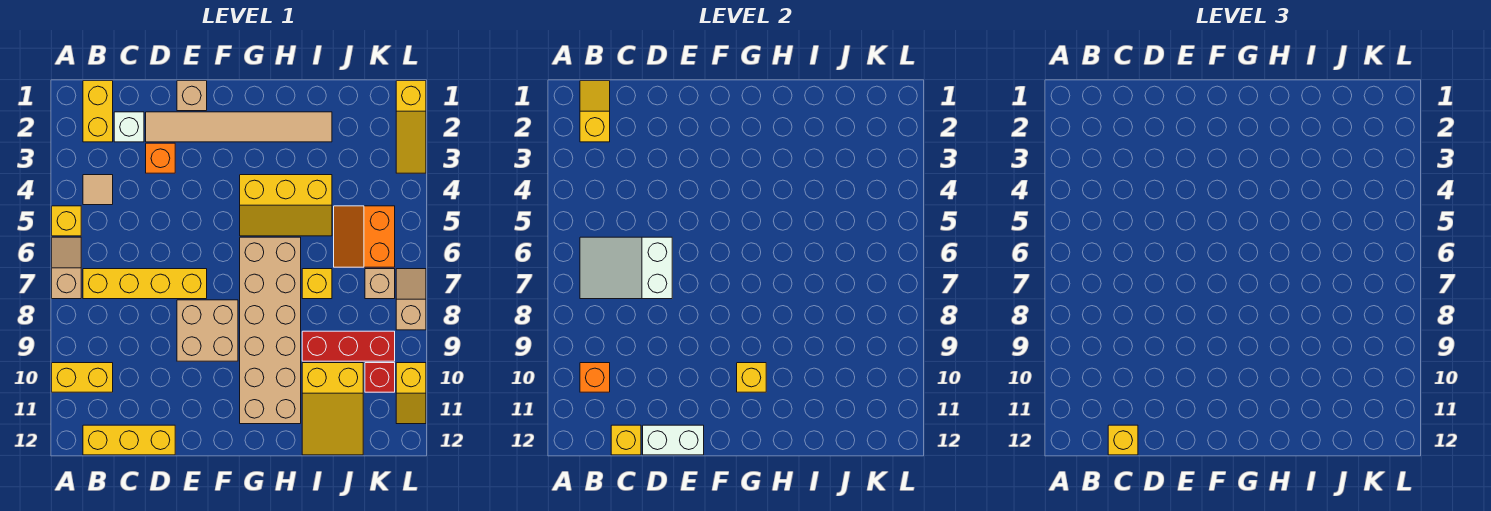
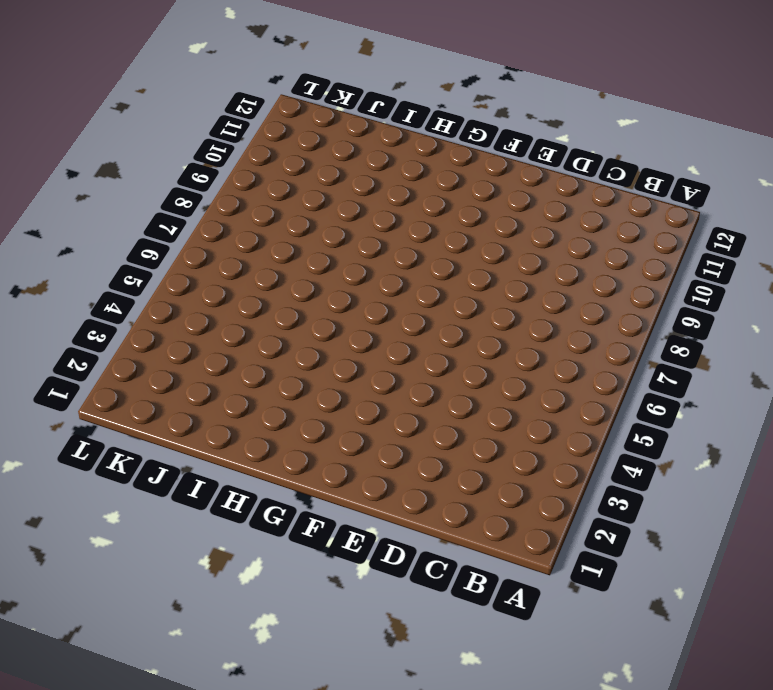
none -> yellow brick A5 level 1
none -> tan slope A6:A7 level 1 top 7
none -> yellow brick A10:B10 level 1
none -> yellow brick B1:B2 level 1

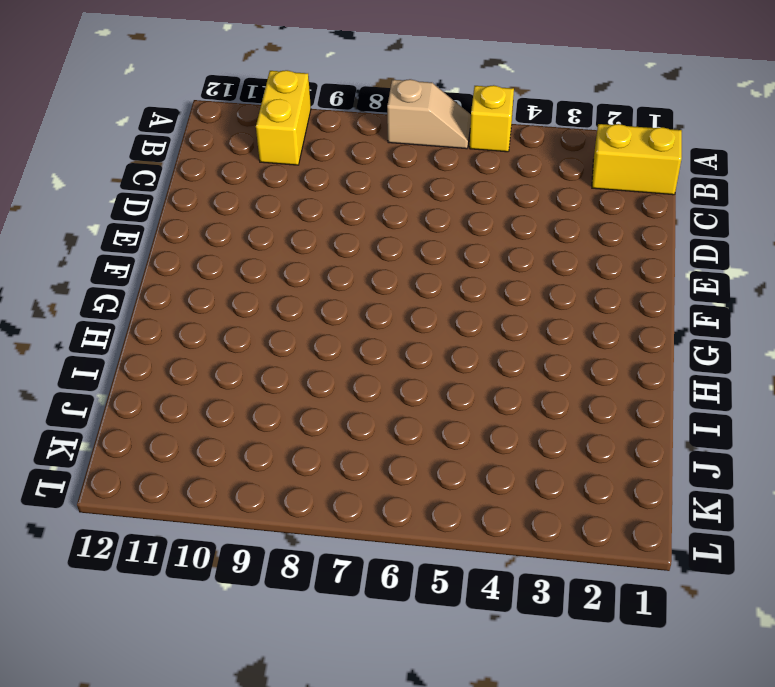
none -> tan tile B4 level 1
none -> yellow brick B7:E7 level 1
none -> yellow brick B12:D12 level 1
none -> white brick C2 level 1

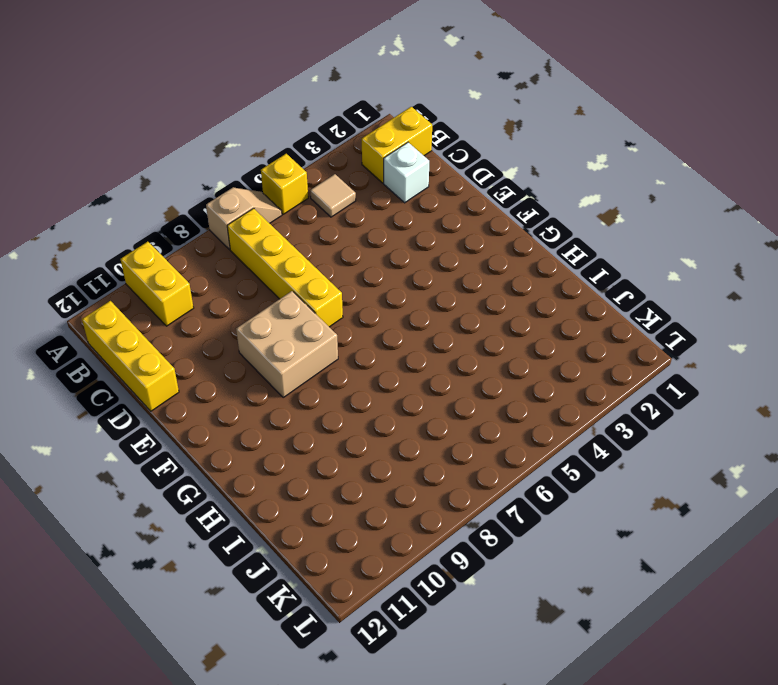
none -> tan tile D2:I2 level 1
none -> orange brick D3 level 1
none -> tan brick E1 level 1
none -> yellow slope G4:I5 level 1 top 4

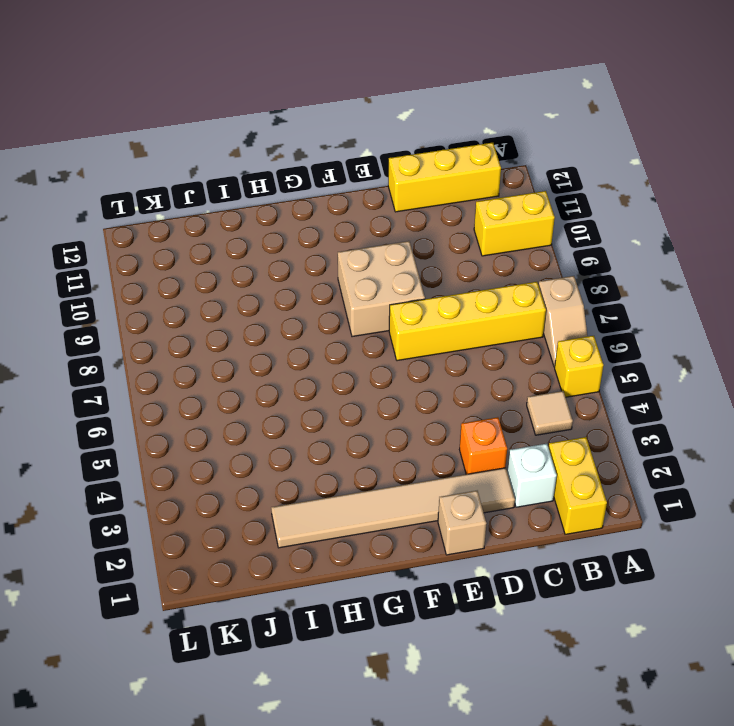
none -> yellow slope G4:I5 level 1 top 4
none -> tan brick G6:H11 level 1
none -> yellow brick I7 level 1
none -> red brick I9:K9 level 1

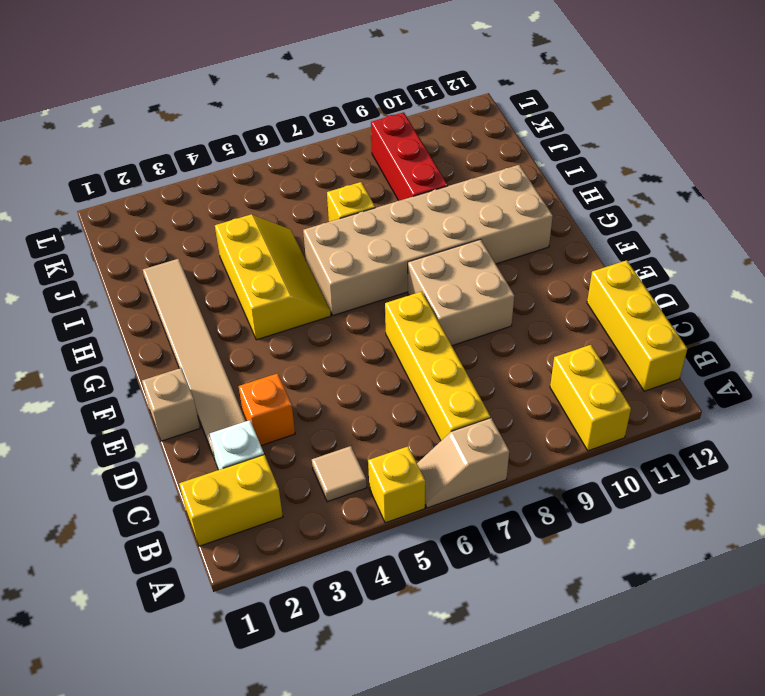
none -> yellow slope I10:J12 level 1 top 10
none -> orange slope J5:K6 level 1 top K
none -> tan brick K7 level 1
none -> red brick K10 level 1

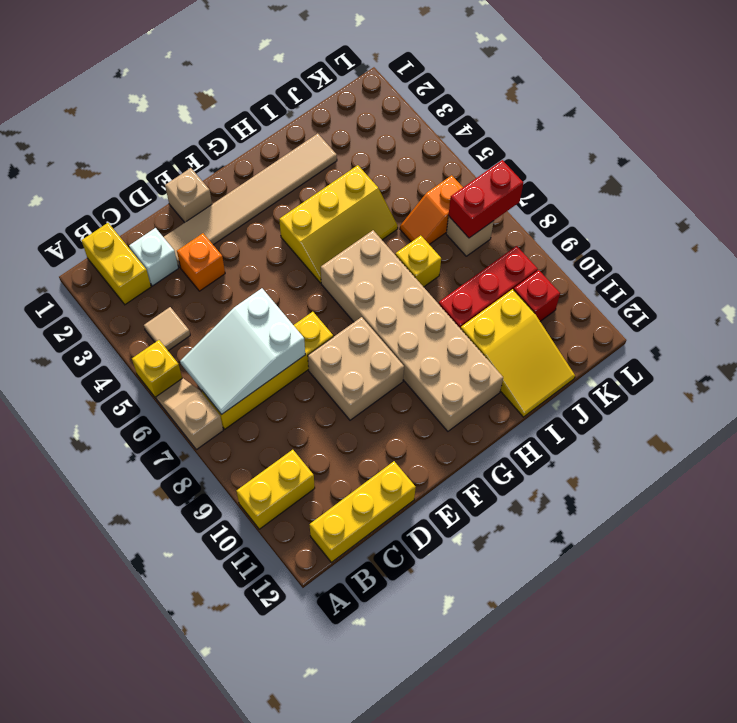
orange slope J6:K6 level 1 top K -> orange slope J5:K6 level 1 top K
red brick K7:L7 level 2 -> none
none -> yellow slope L1:L3 level 1 top 1
none -> tan slope L7:L8 level 1 top 8
none -> yellow slope L10:L11 level 1 top 10
none -> yellow slope B1:B2 level 2 top 2

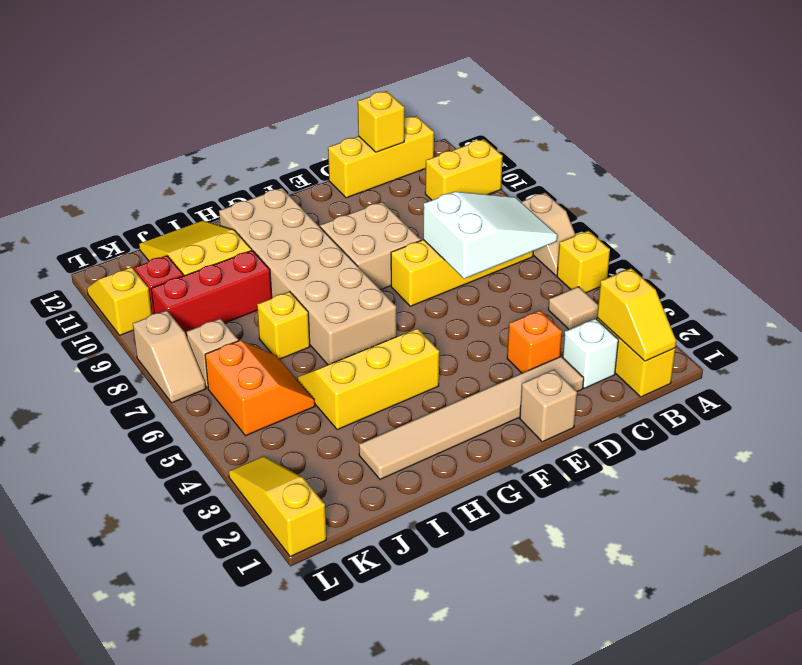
none -> orange brick B10 level 2
none -> white brick D12:E12 level 2
none -> yellow brick G10 level 2
none -> yellow brick C12 level 3

